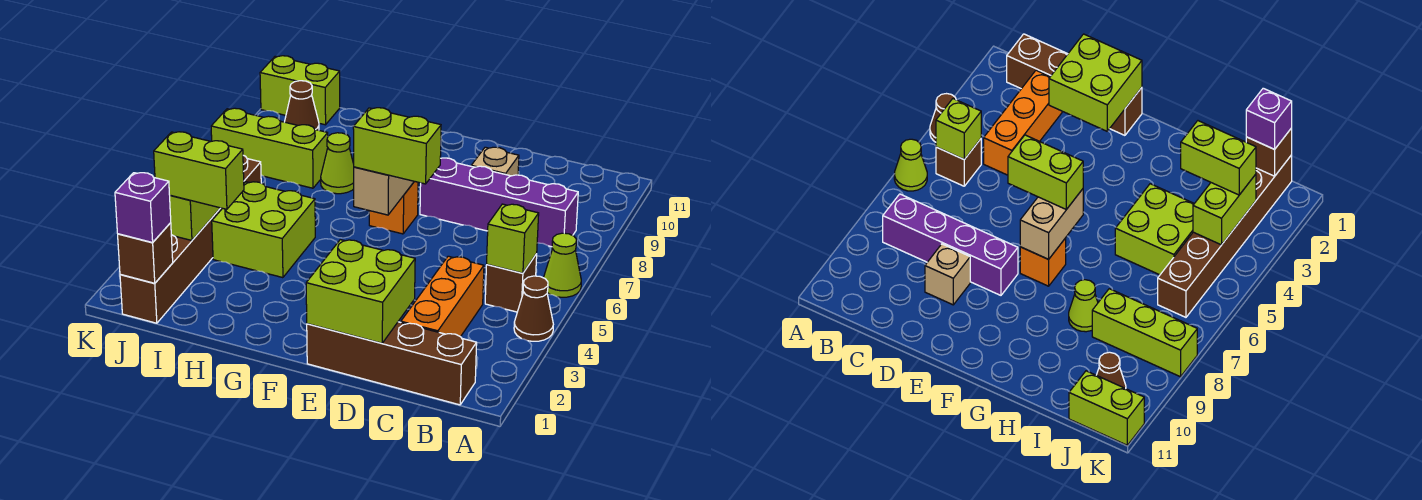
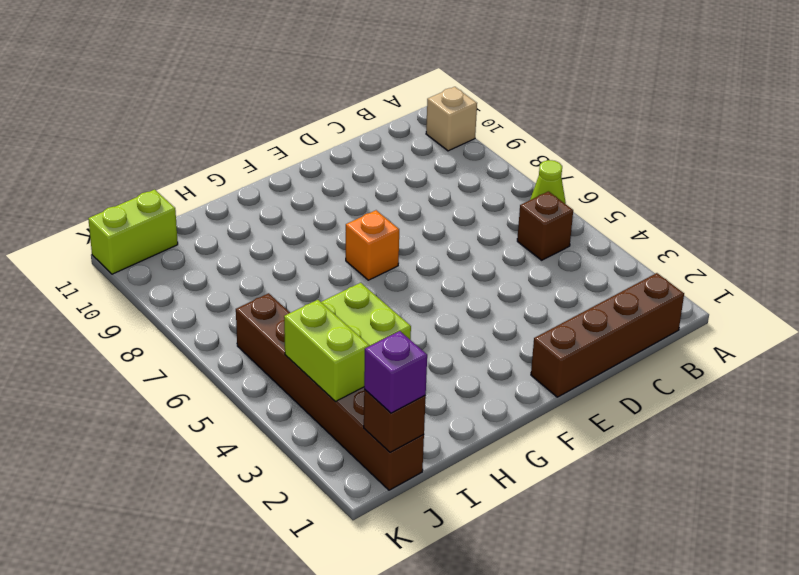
tan brick A10 level 1 -> tan brick D9 level 1
none -> brown cone A4 level 1
none -> purple brick B8:E8 level 1
none -> orange brick C2:C4 level 1

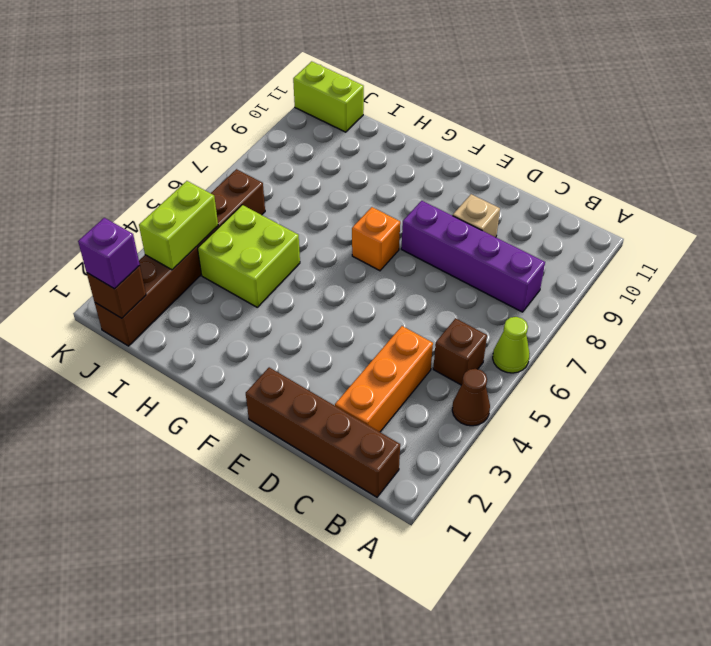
none -> lime cone H8 level 1
none -> lime brick I8:K8 level 1
none -> brown cone J10 level 1

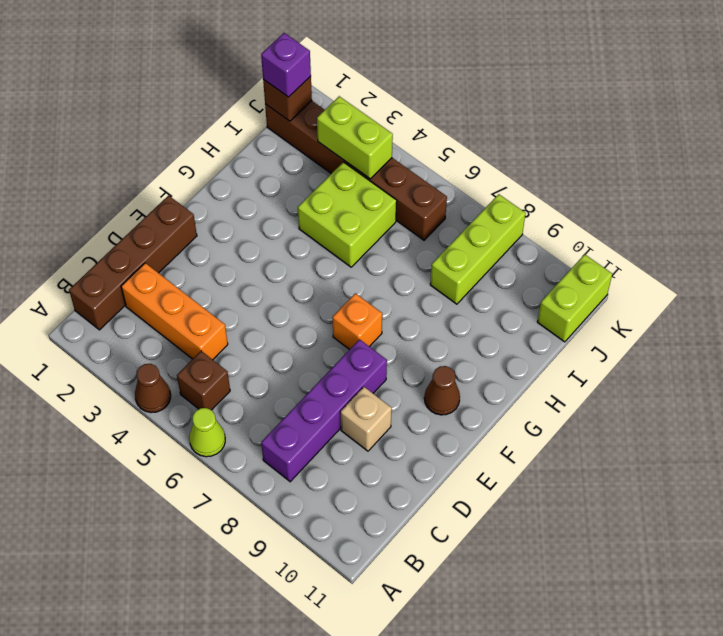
brown cone F10 level 1 -> brown cone J10 level 1
none -> lime cone H8 level 1
none -> lime brick B5 level 2
none -> lime brick D1:E2 level 2

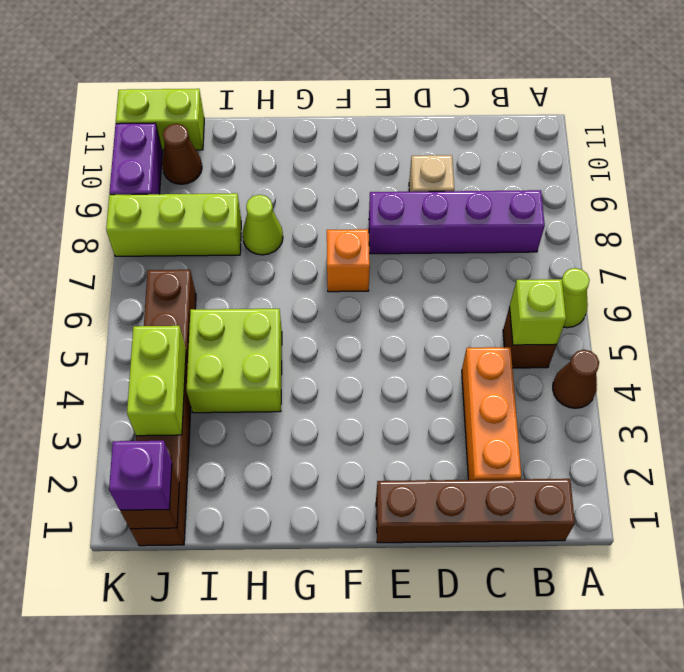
purple brick K9:K10 level 1 -> none
none -> lime brick D1:E2 level 2
none -> tan brick F6:F7 level 2
none -> lime brick E6:F6 level 3

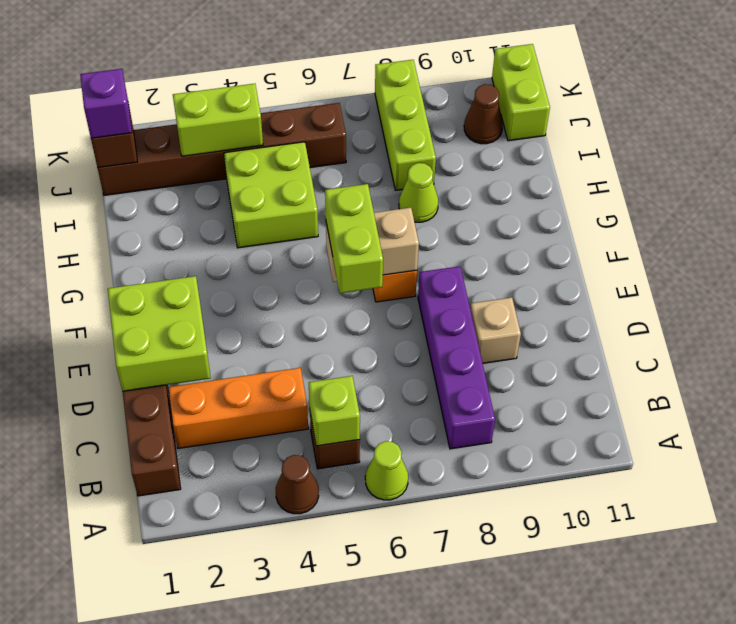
none -> lime brick I3:J3 level 3

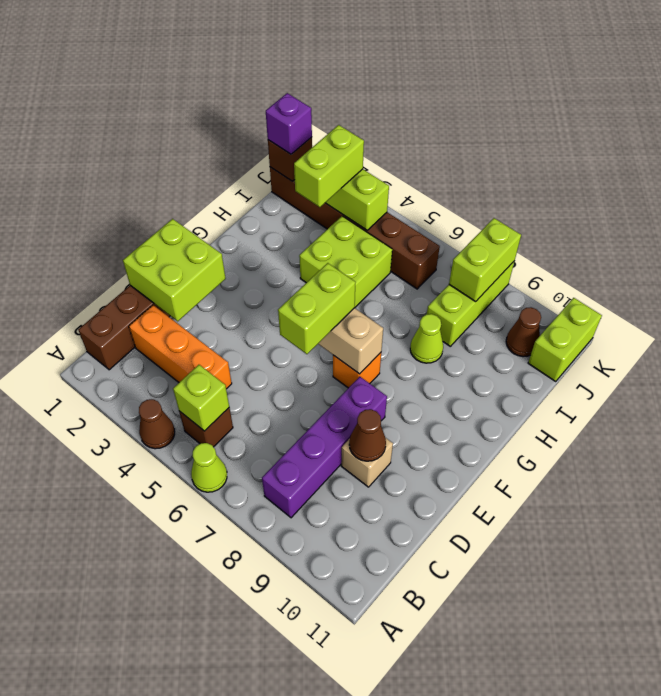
brown cone D9 level 2 -> none
lime brick J8:K8 level 2 -> none

